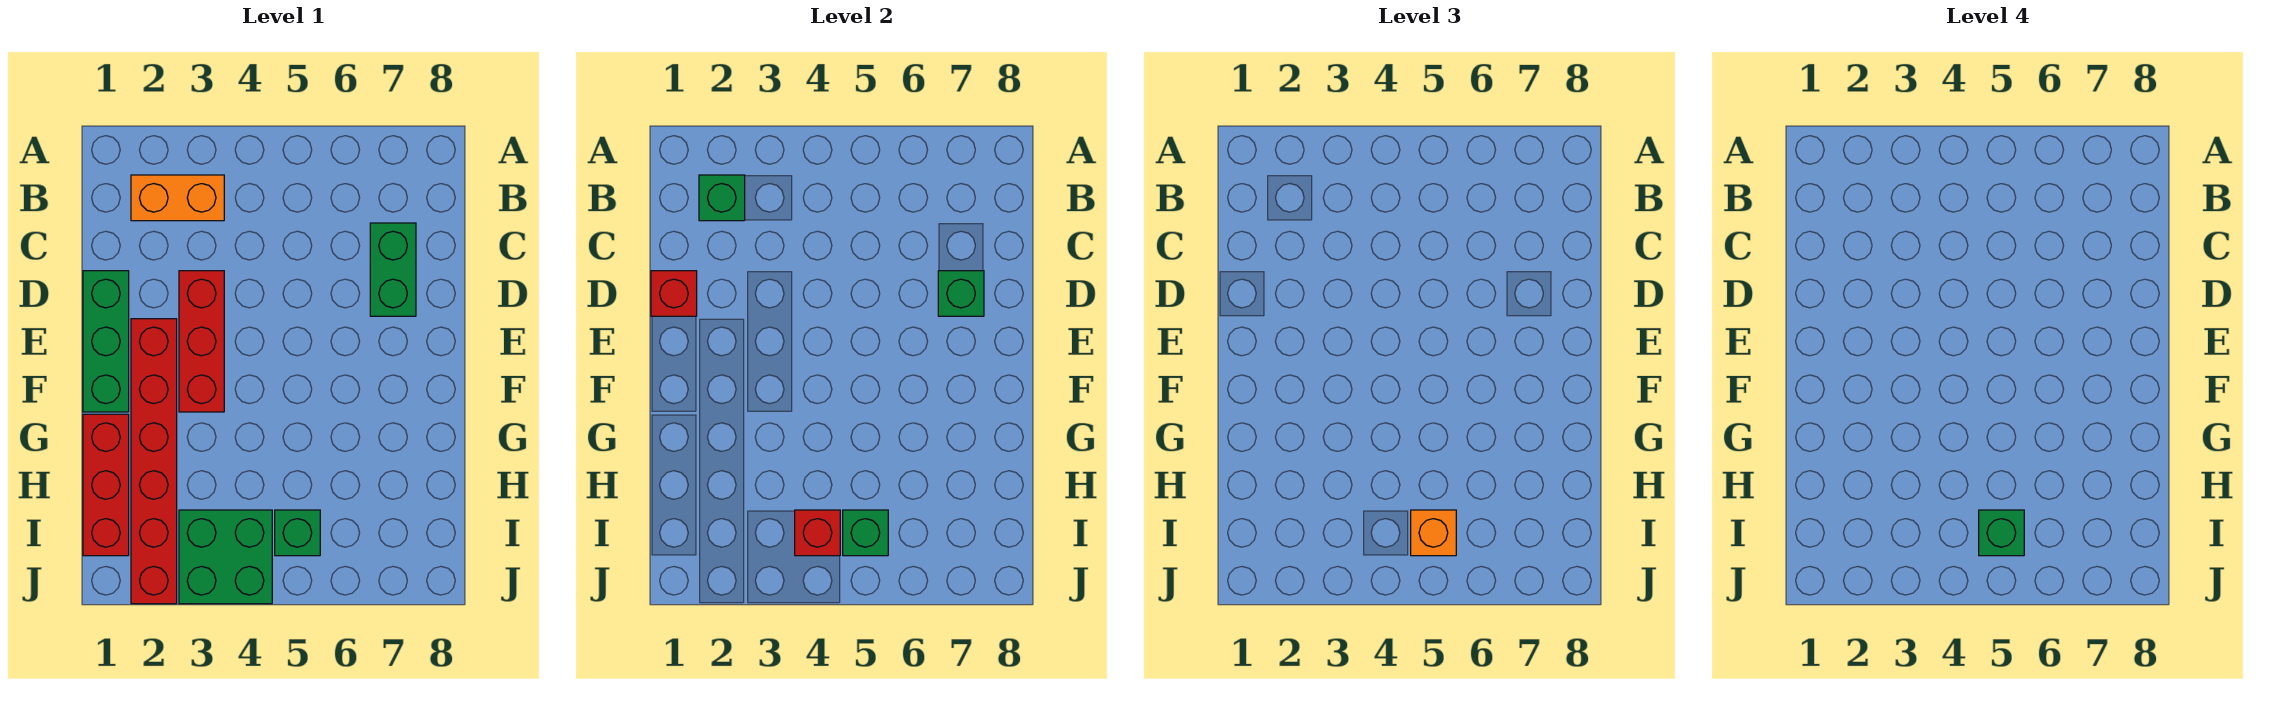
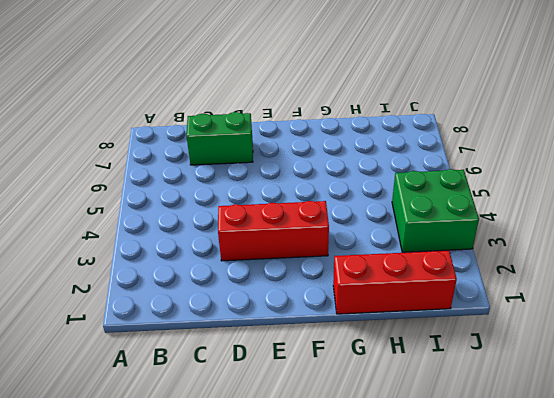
none -> orange brick B2:B3 level 1
none -> green brick D1:F1 level 1
none -> red brick E2:J2 level 1

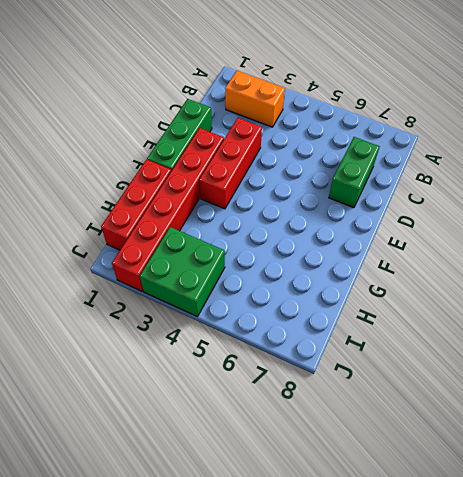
none -> green brick I5 level 1
none -> green brick B2 level 2
none -> red brick D1 level 2

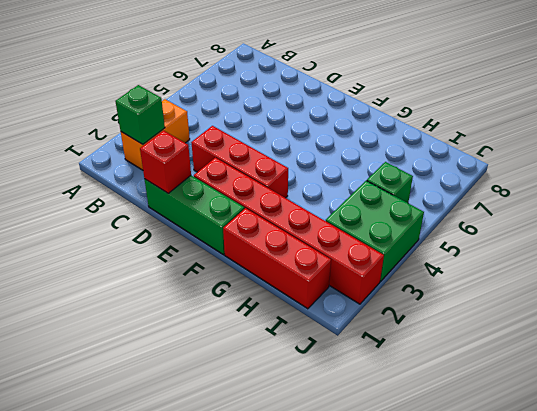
none -> green brick C7:D7 level 1
none -> green brick D7 level 2
none -> red brick I4 level 2

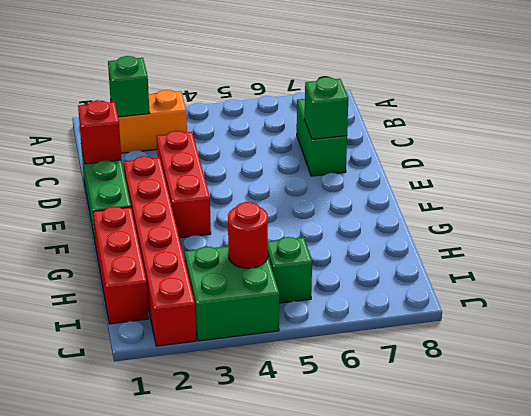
red round brick I4 level 2 -> red brick I4 level 2
none -> green brick I5 level 2
none -> orange brick I5 level 3
none -> green brick I5 level 4

